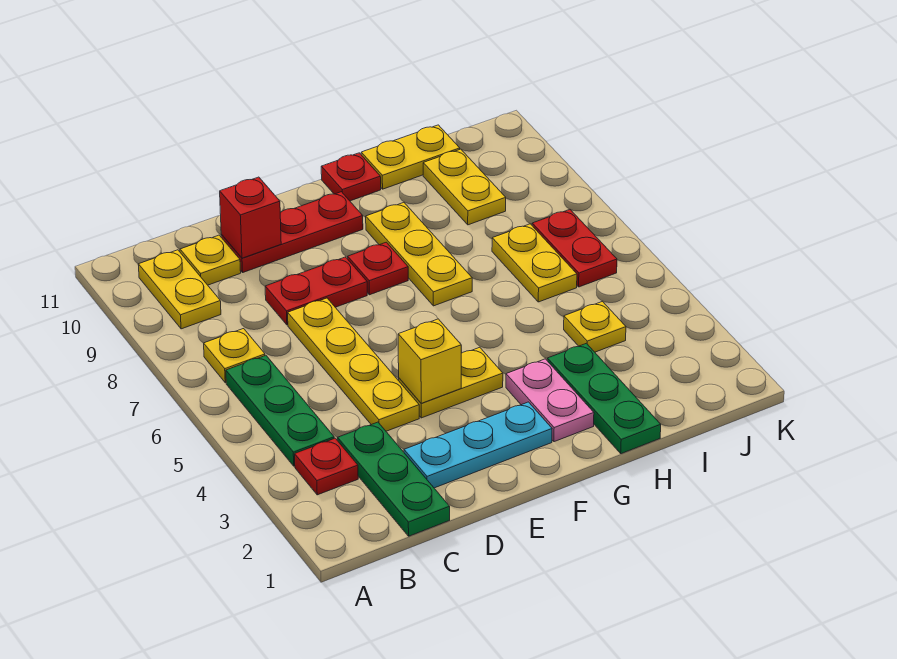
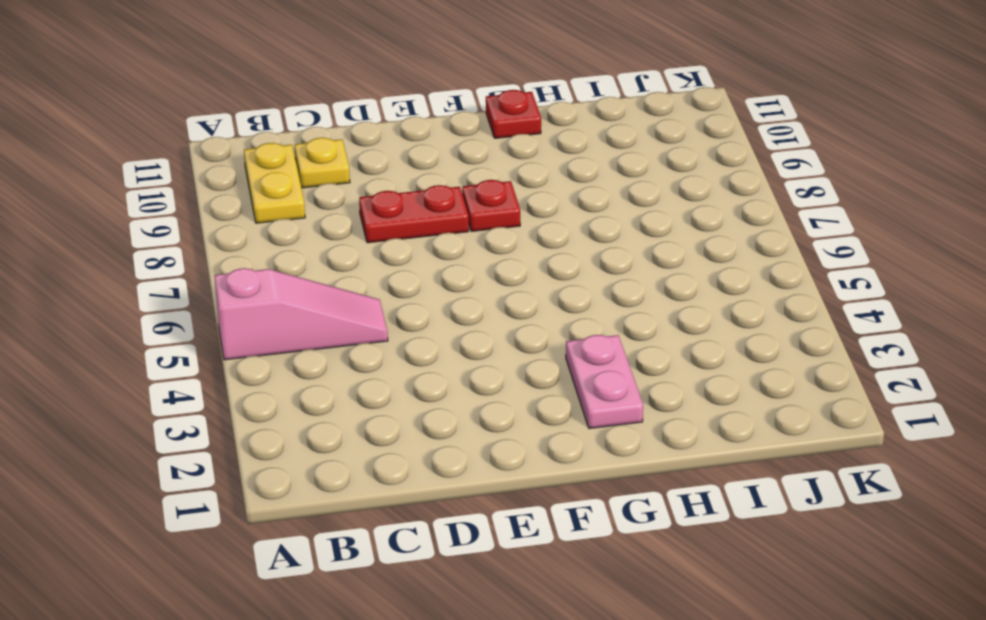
pink slope A5:C5 level 1 top A -> green plate B4:B6 level 1
none -> red plate B3 level 1
none -> yellow plate B7 level 1
none -> green plate C1:C3 level 1

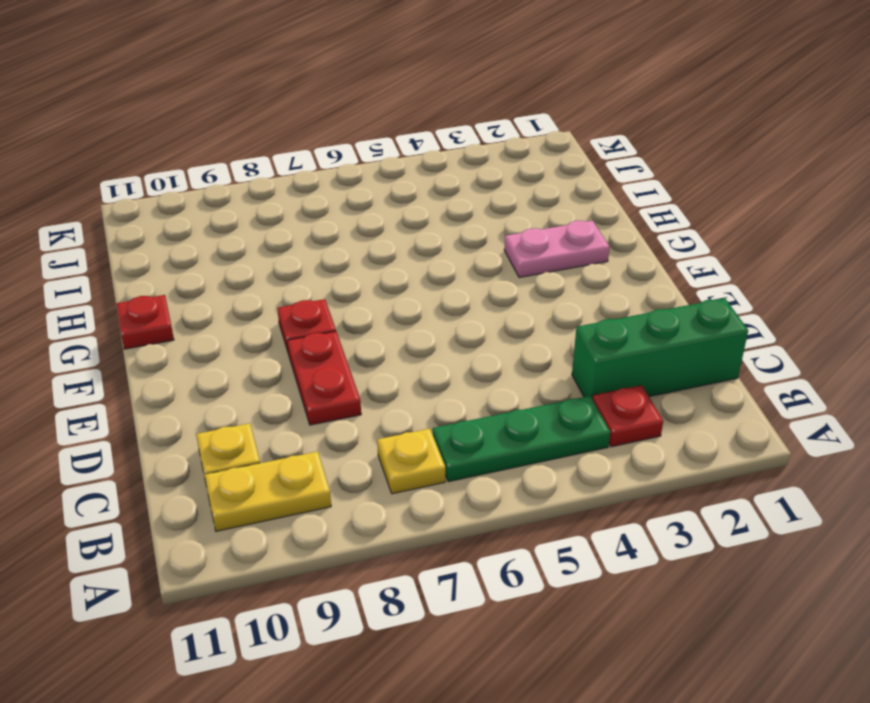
green brick C1:C3 level 1 -> green plate C1:C3 level 1
none -> cyan plate D2:F2 level 1
none -> yellow plate D4:D7 level 1
none -> red plate D10:F10 level 1

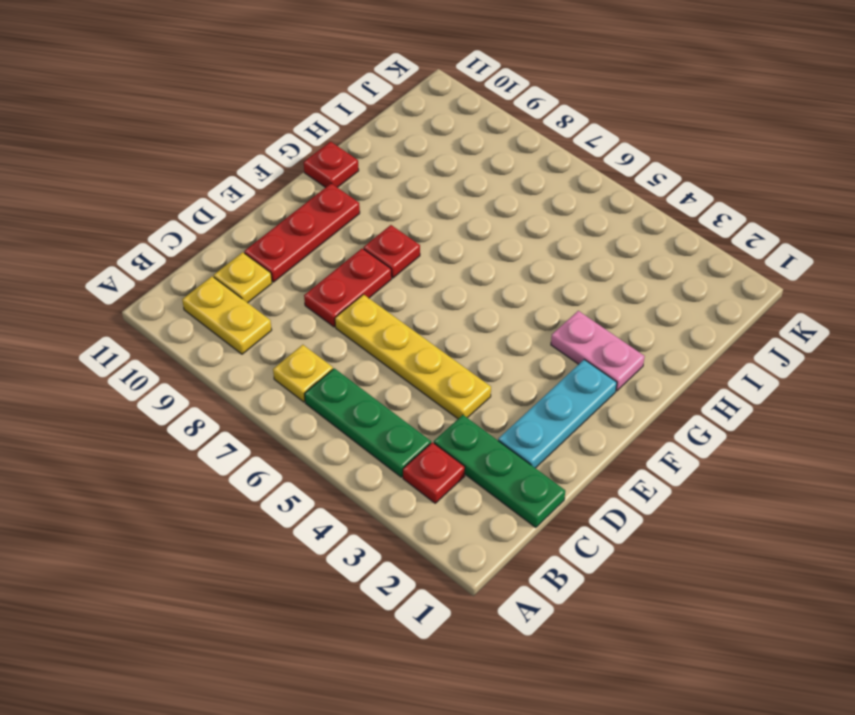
none -> yellow plate E4:F4 level 1
none -> yellow plate G7:G9 level 1
none -> green plate H1:H3 level 1

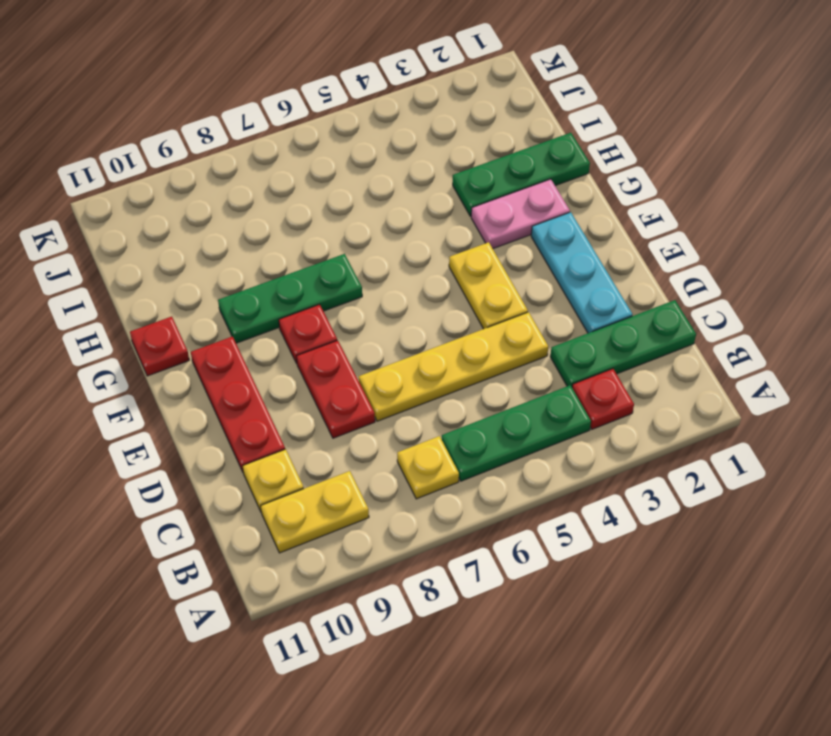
green plate G7:G9 level 1 -> yellow plate G7:G9 level 1
none -> yellow plate H11:I11 level 1
none -> yellow plate I4 level 1
none -> yellow plate I6:I7 level 1

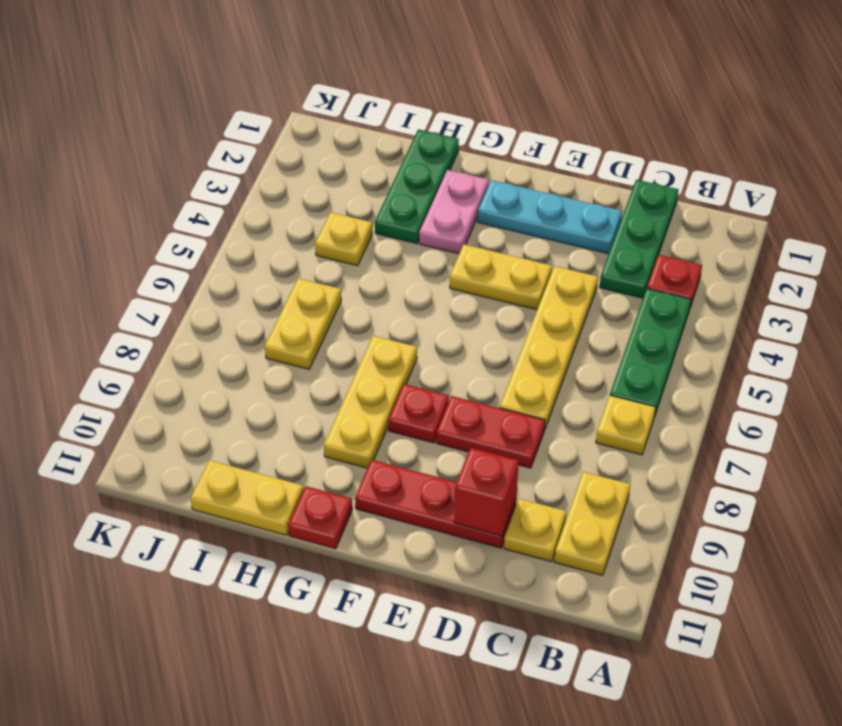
none -> yellow plate I9:I10 level 1
none -> red plate J6:J7 level 1
none -> yellow brick E4 level 2

